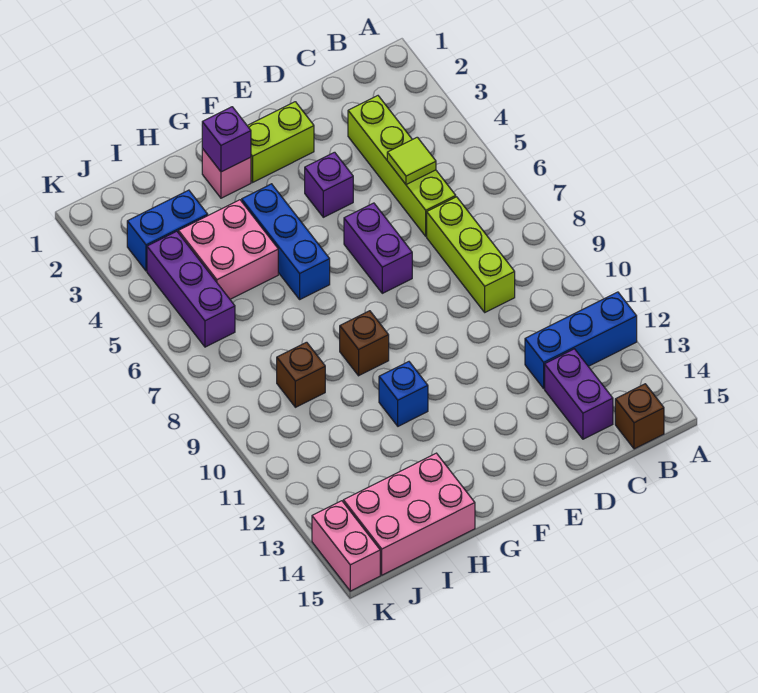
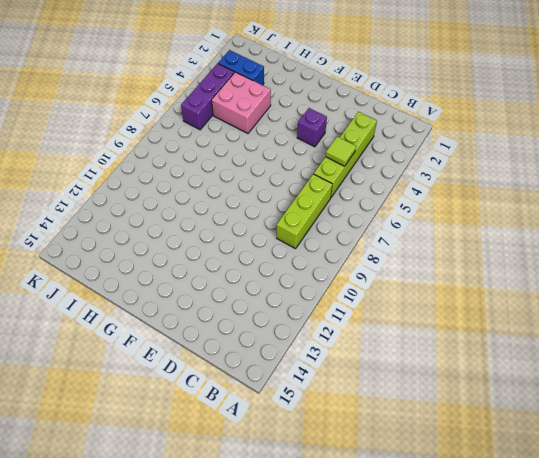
none -> blue brick A12:C12 level 1
none -> brown brick B15 level 1
none -> purple brick C13:C14 level 1

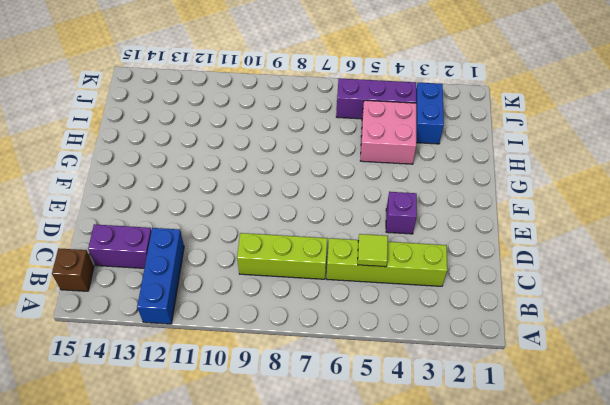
none -> lime brick E2:F2 level 1
none -> purple brick E6:E7 level 1
none -> pink brick G2 level 1

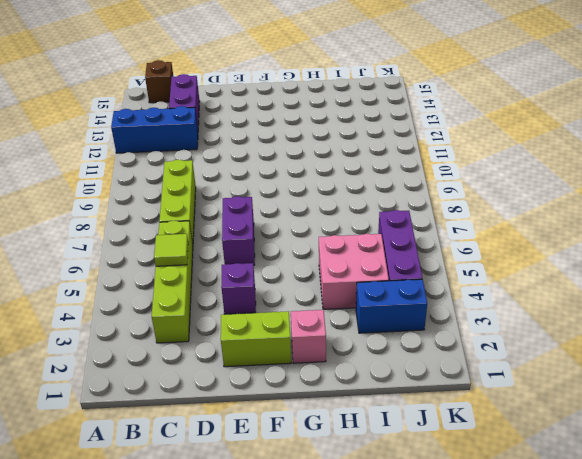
none -> blue brick G4:G6 level 1
none -> brown brick G9 level 1
none -> blue brick G11 level 1

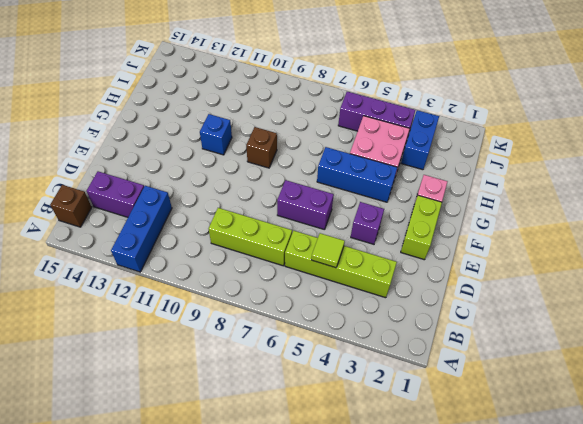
none -> pink brick H14:J15 level 1
none -> brown brick I9 level 1
none -> pink brick K14:K15 level 1

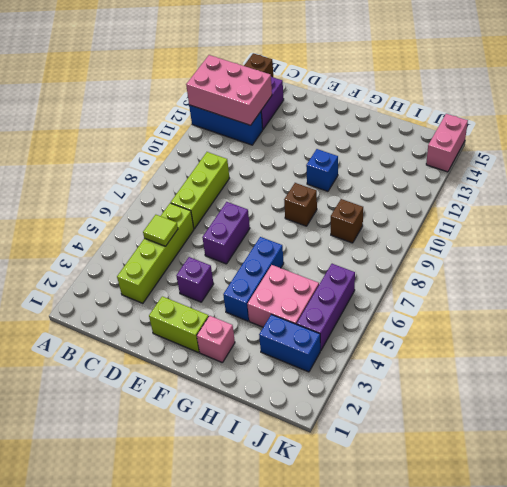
pink brick A12:C13 level 2 -> pink brick H14:J15 level 1
none -> purple brick G2 level 2

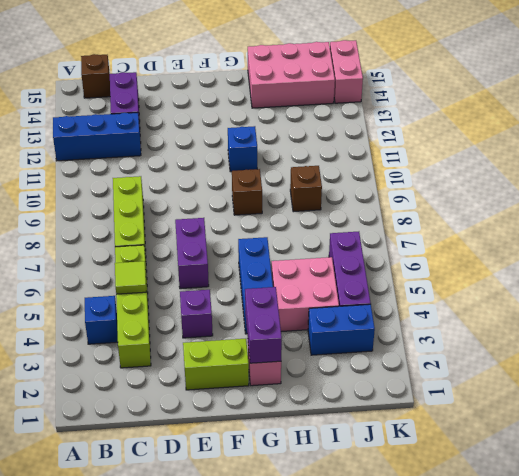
blue brick B4 level 1 -> none
purple brick G2:G3 level 2 -> purple brick G2 level 2

